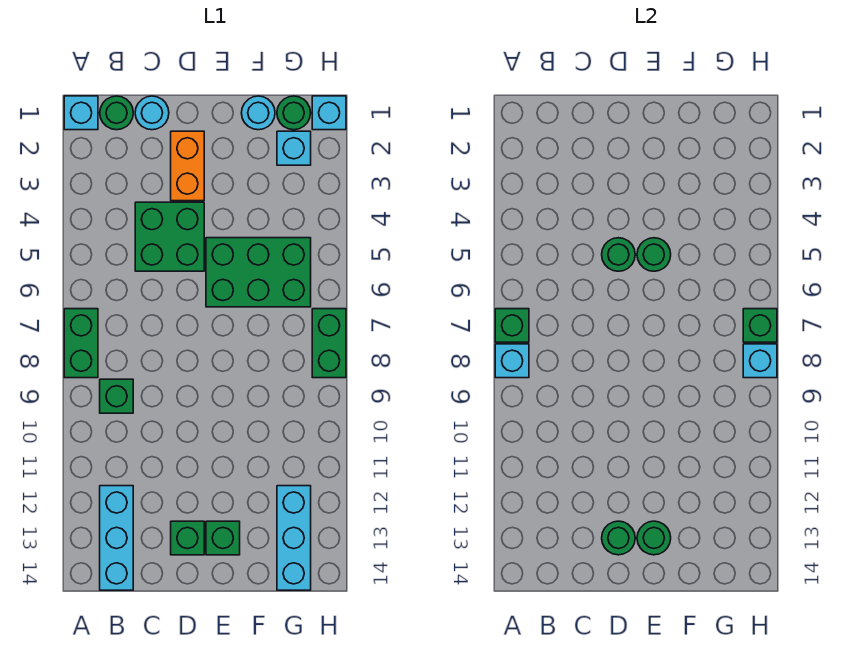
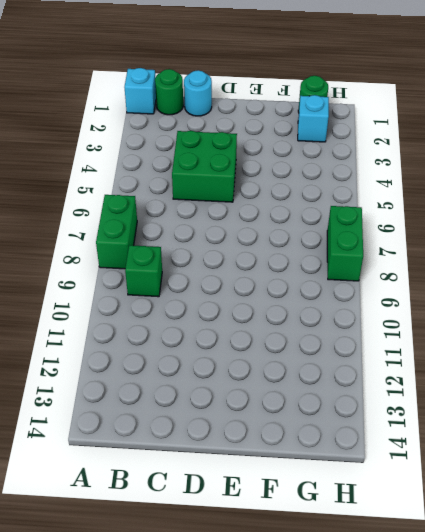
none -> cyan brick B12:B14 level 1
none -> orange brick D2:D3 level 1
none -> green brick D13 level 1

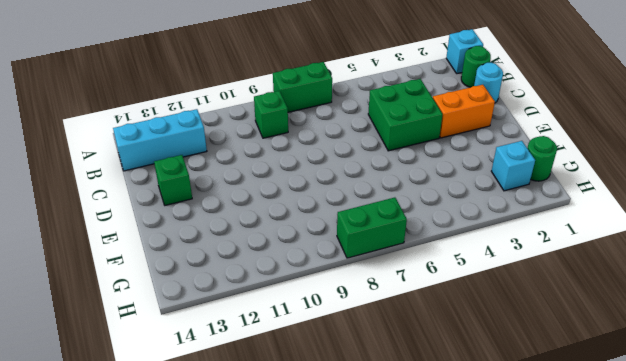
none -> green brick E5:G6 level 1
none -> green brick E13 level 1
none -> cyan round brick F1 level 1

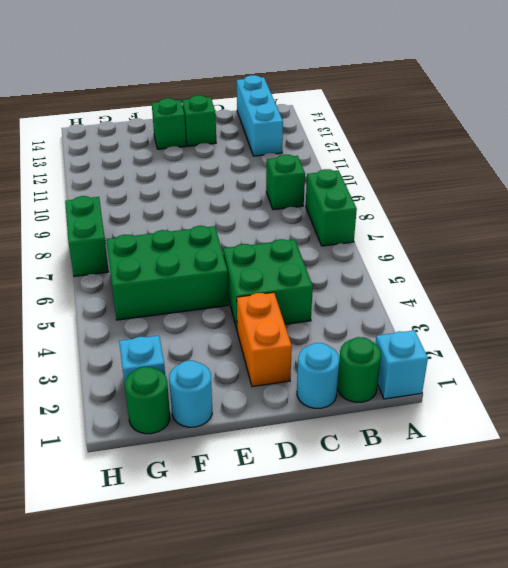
none -> cyan brick G12:G14 level 1
none -> cyan brick H1 level 1
none -> green brick A7 level 2

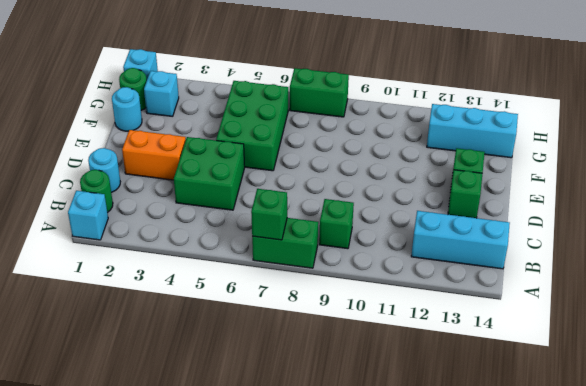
none -> cyan brick A8 level 2
none -> green round brick D5 level 2
none -> green round brick D13 level 2

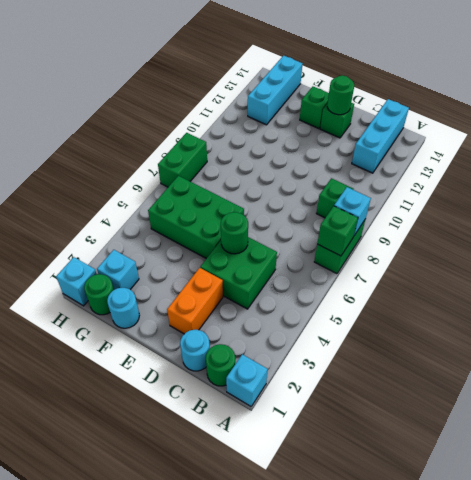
none -> green round brick E5 level 2
none -> green round brick E13 level 2
none -> green brick H7 level 2

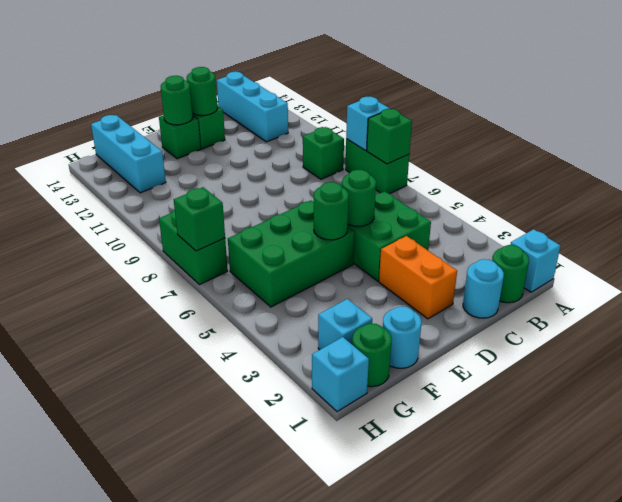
none -> cyan brick H8 level 2

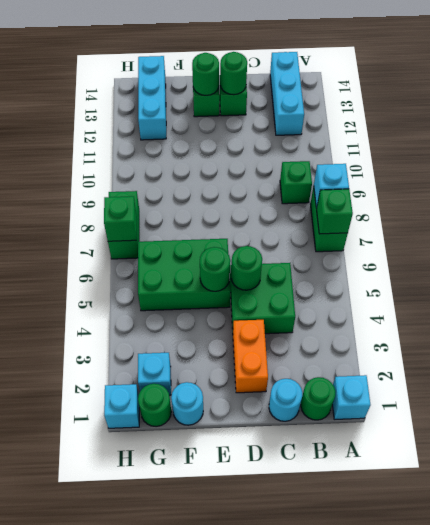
none -> cyan brick H8 level 2

